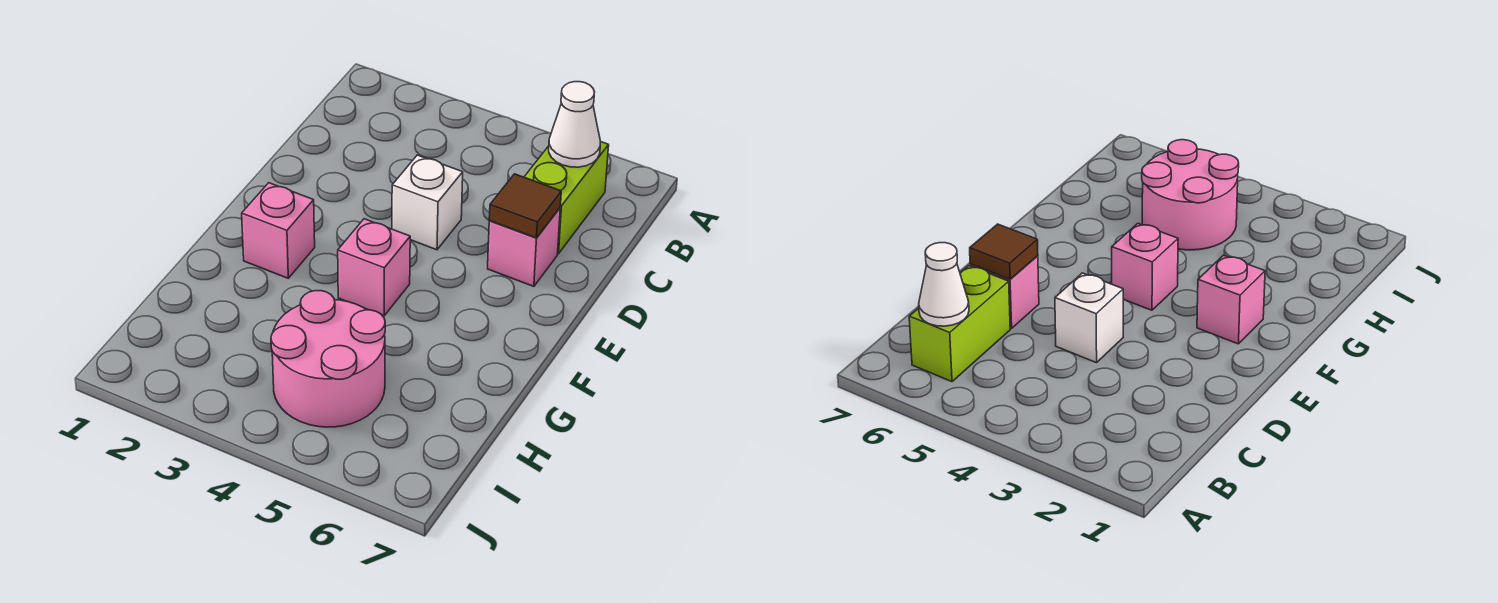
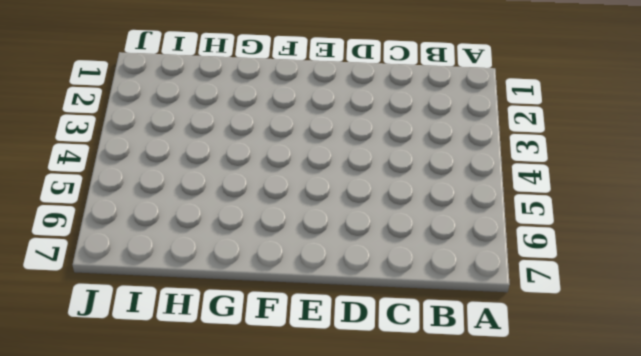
none -> lime brick B6:C6 level 1
none -> white brick D4 level 1

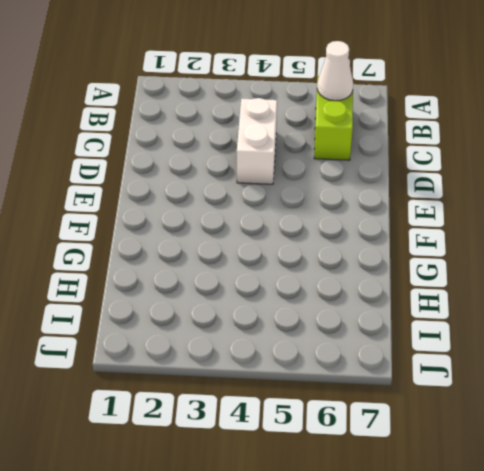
white brick C4:D4 level 1 -> white brick D4 level 1
none -> pink brick D6 level 1
none -> pink brick F2 level 1

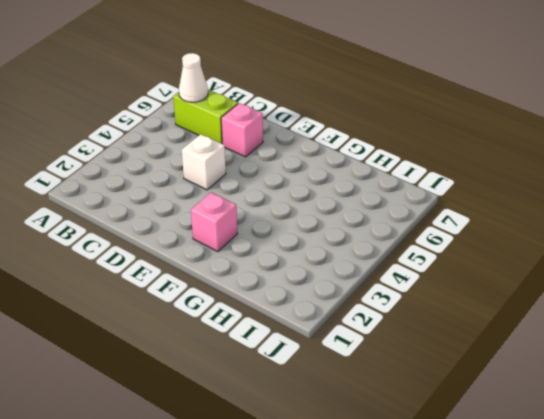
none -> pink brick F4 level 1
none -> pink round brick H4:I5 level 1

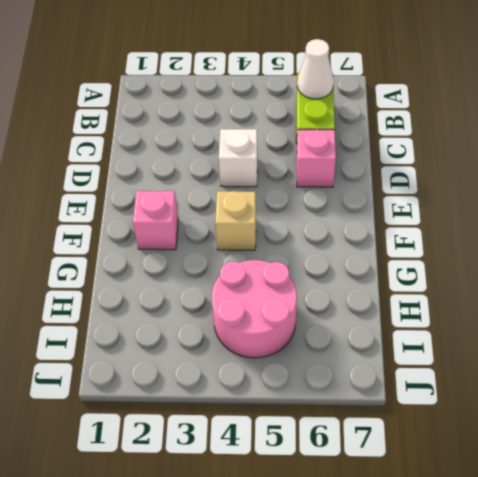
tan brick F4 level 1 -> pink brick F4 level 1
none -> brown tile D6 level 2

